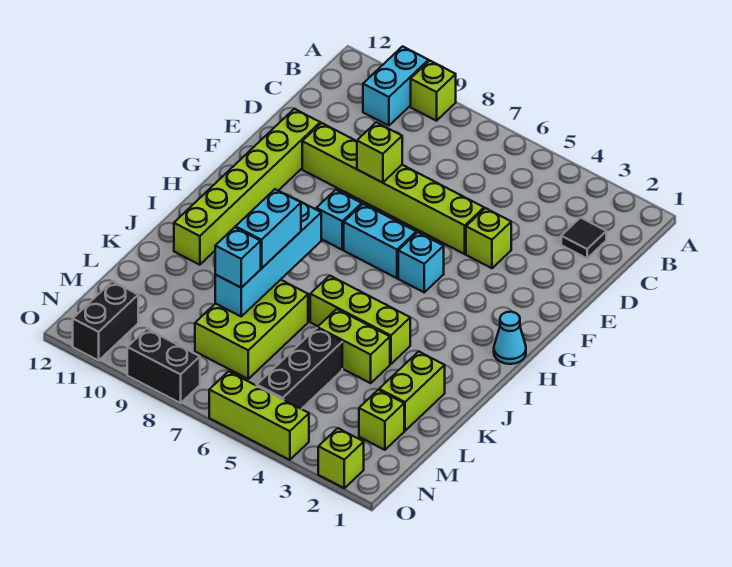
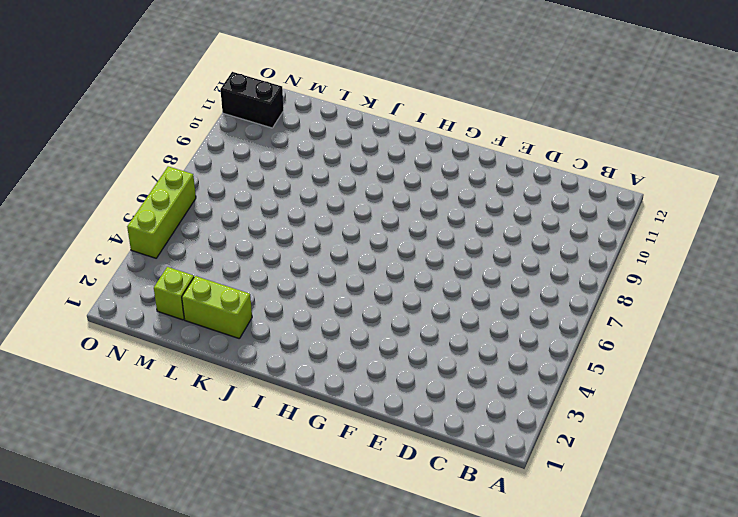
none -> lime brick A9 level 1
none -> cyan brick A10:B10 level 1
none -> black tile C2 level 1

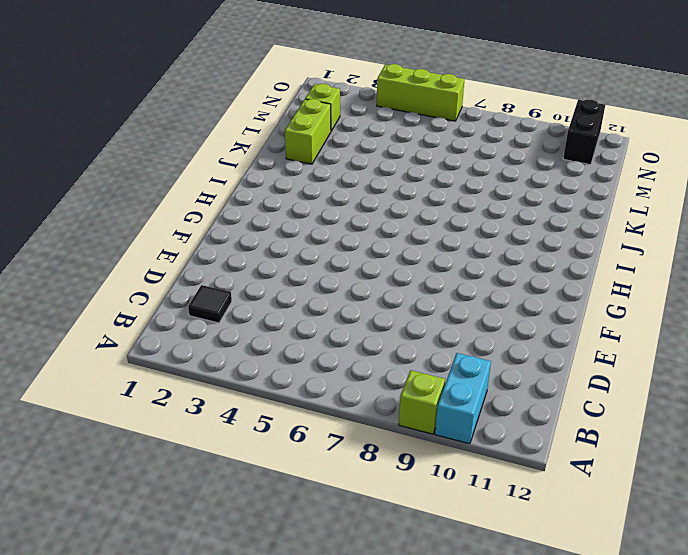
none -> lime brick E4 level 1
none -> lime brick E5:E10 level 1
none -> lime brick E11:J11 level 1

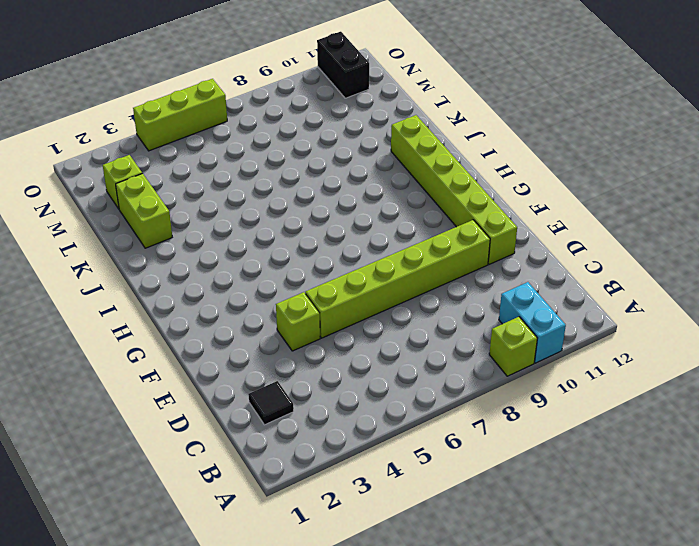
none -> cyan brick G5 level 1
none -> cyan brick G6:G7 level 1
none -> cyan brick G8 level 1

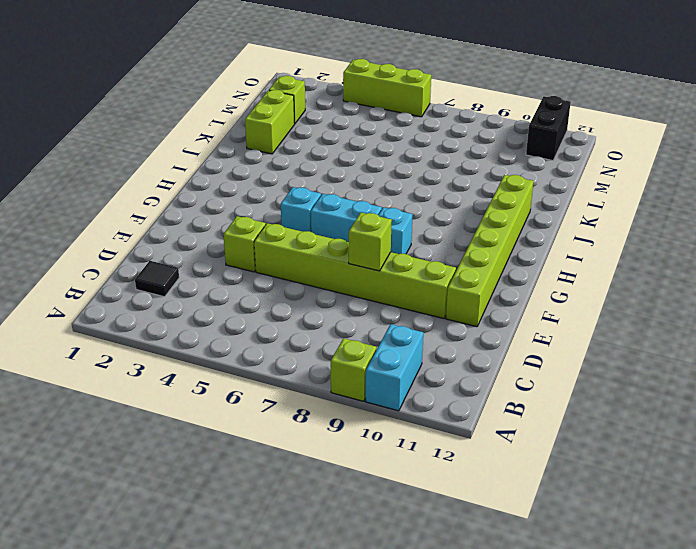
none -> cyan cone H1 level 1
none -> lime brick J4:J6 level 1
none -> lime brick K4:K5 level 1

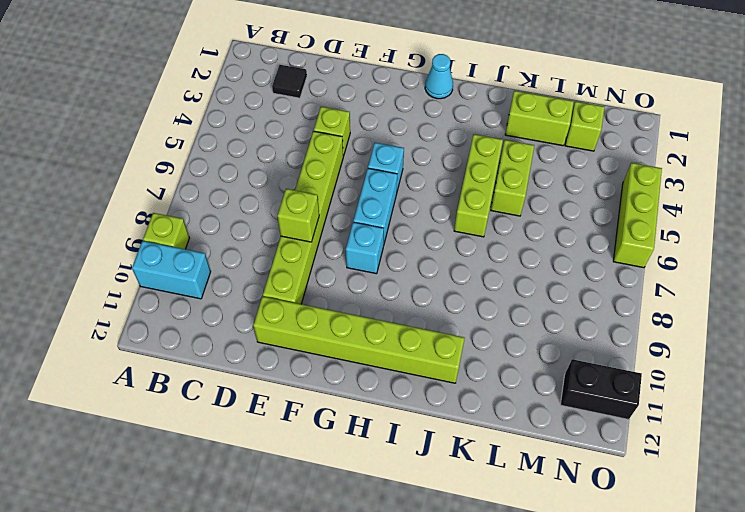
none -> lime brick K7:M8 level 1
none -> black brick L5:N5 level 1
none -> lime brick O2 level 1

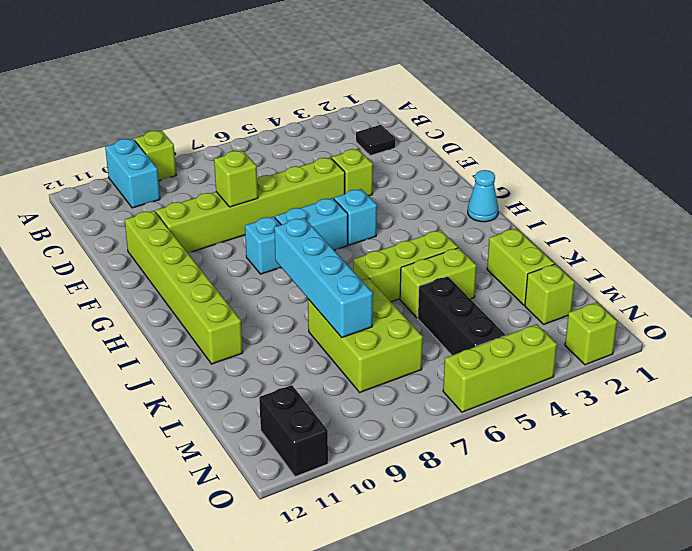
none -> black brick O8:O9 level 1
none -> cyan brick J8:K8 level 3
none -> cyan brick L8 level 3

